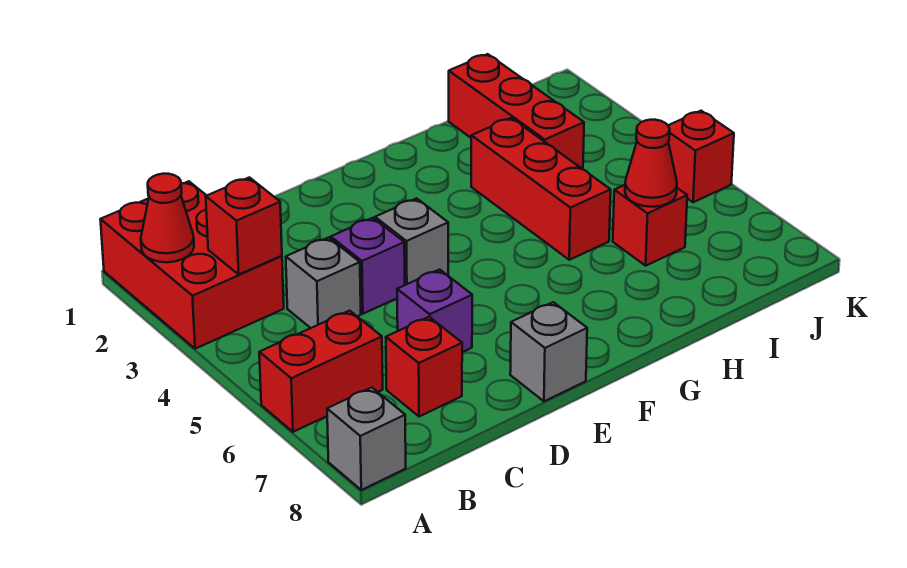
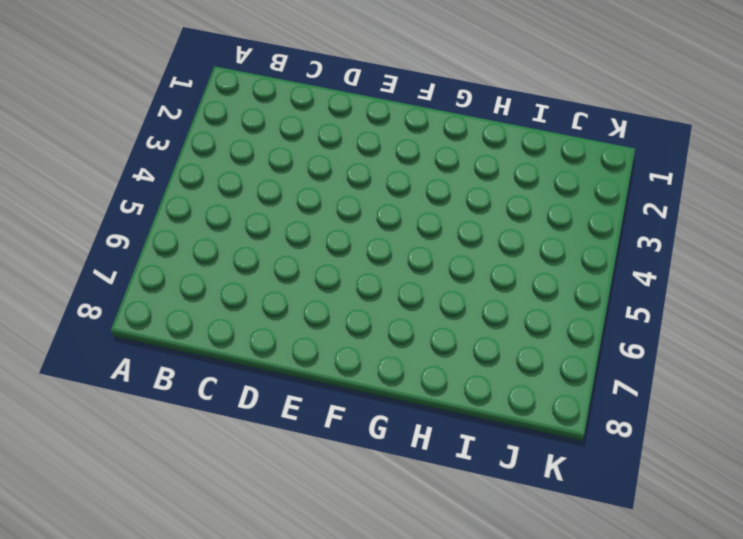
none -> red brick A1:B3 level 1
none -> red brick A6:B6 level 1
none -> grey brick A8 level 1

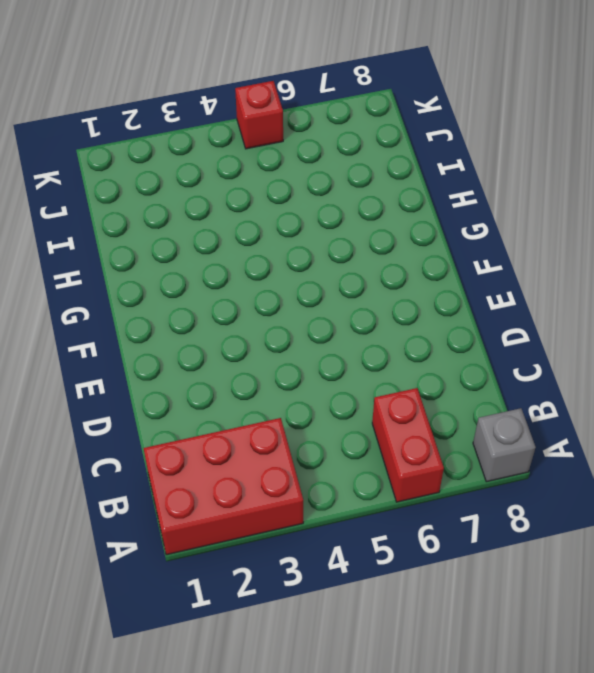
none -> grey brick C4 level 1
none -> red brick C7 level 1
none -> purple brick D4 level 1

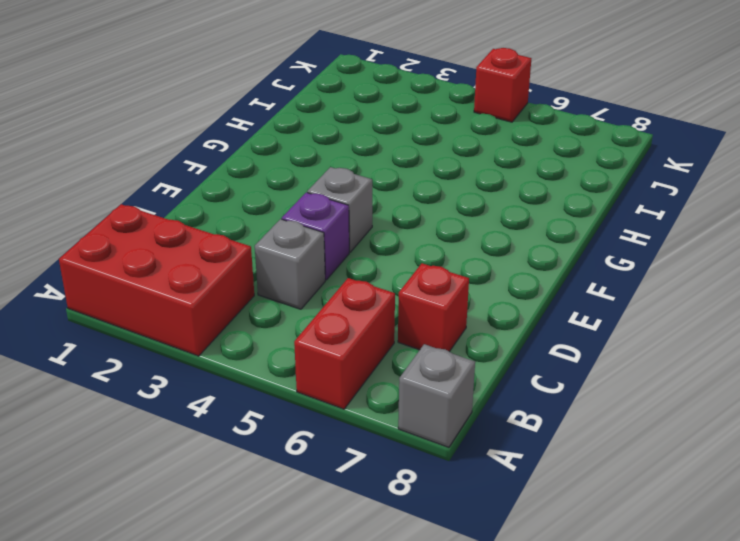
none -> purple brick D6 level 1
none -> grey brick E8 level 1
none -> red brick H3:H5 level 1

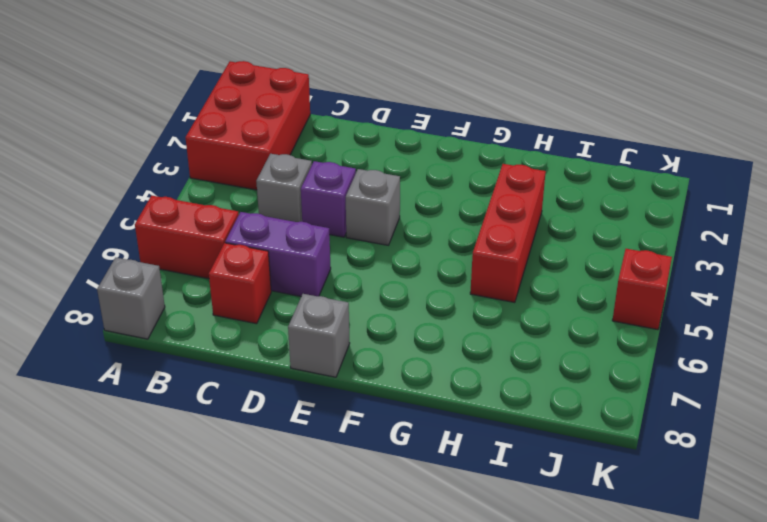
purple brick C6:D6 level 1 -> purple brick D6 level 1
none -> red brick I1:I3 level 1
none -> red brick I6 level 1
none -> red cone A2 level 2

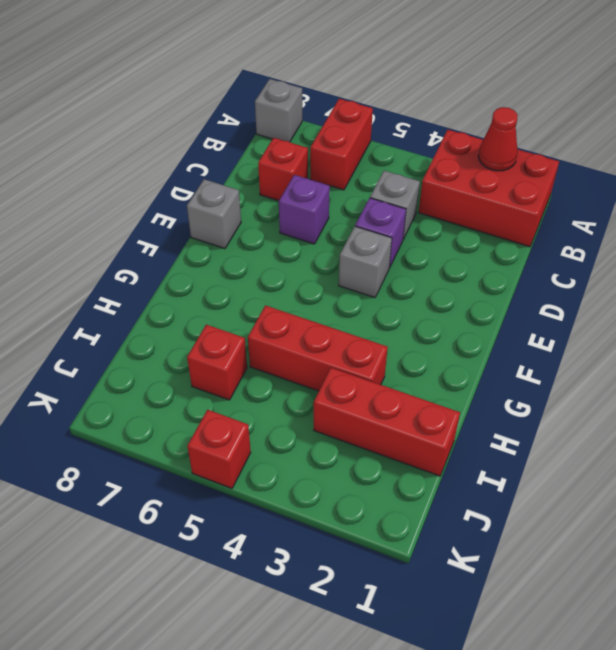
none -> red brick B3 level 2
none -> red cone I6 level 2

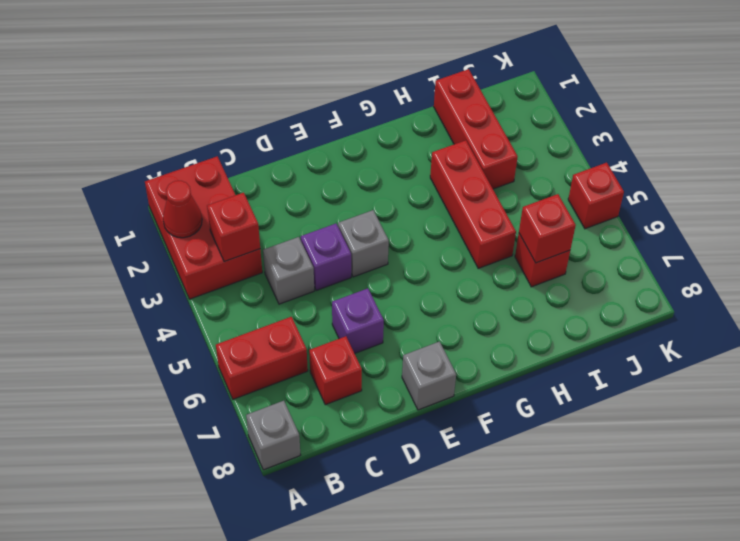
red brick I6 level 2 -> red cone I6 level 2

